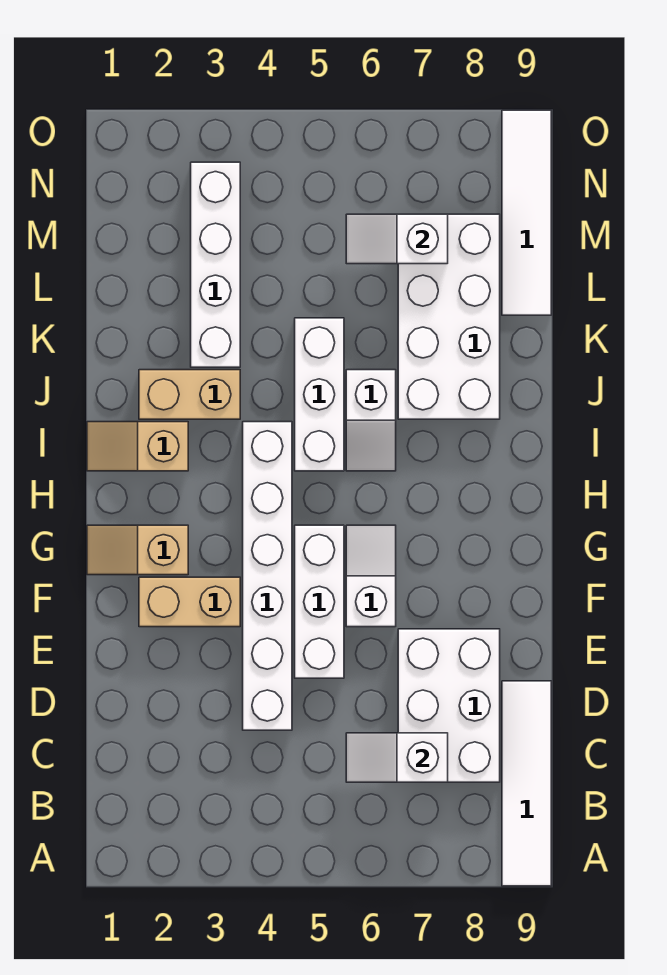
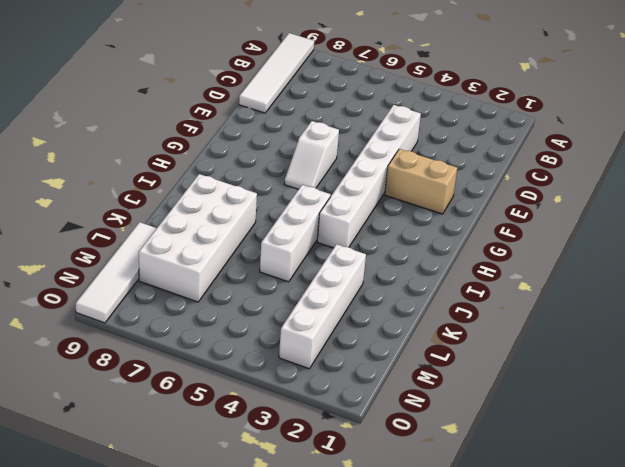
none -> white brick C7:E8 level 1
none -> white brick E5:G5 level 1
none -> tan slope G1:G2 level 1 top 2

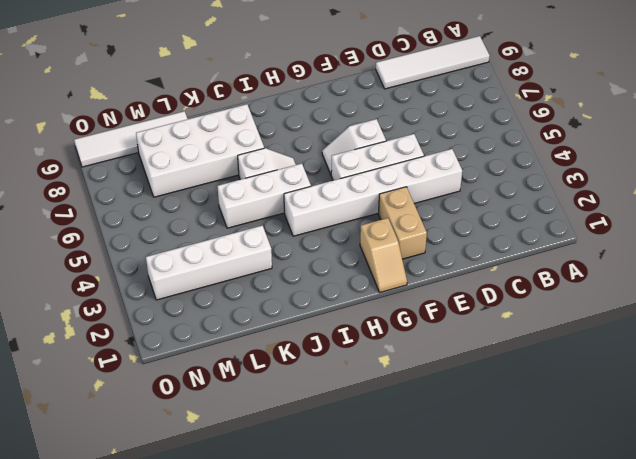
none -> white brick C7:E8 level 1
none -> tan slope I1:I2 level 1 top 2
none -> tan brick J2:J3 level 1

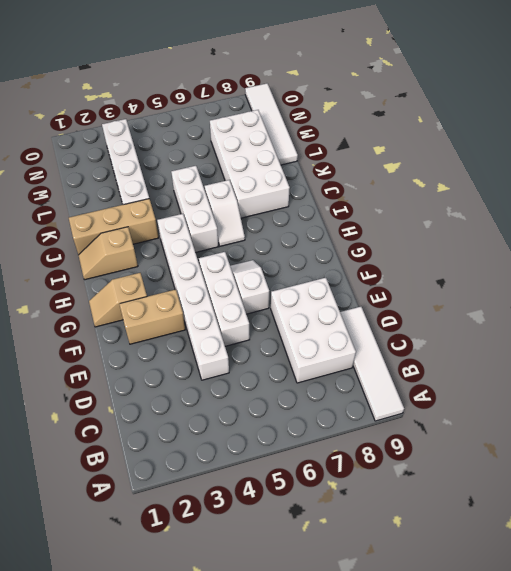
tan brick J1:J3 level 1 -> tan brick J2:J3 level 1
none -> white slope C6:C7 level 2 top 7
none -> white slope M6:M7 level 2 top 7

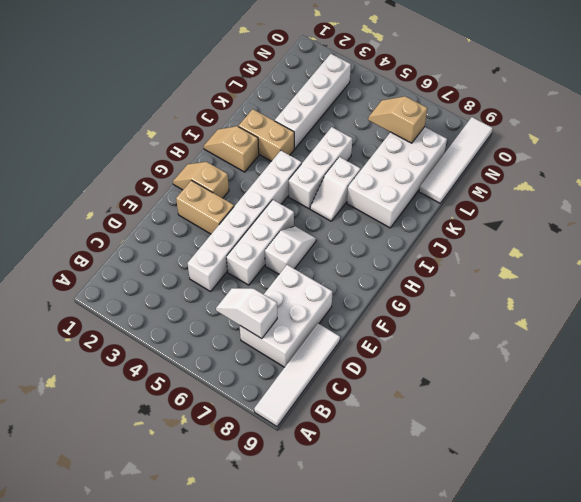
tan slope M6:M7 level 2 top 7 -> white slope M6:M7 level 2 top 7

